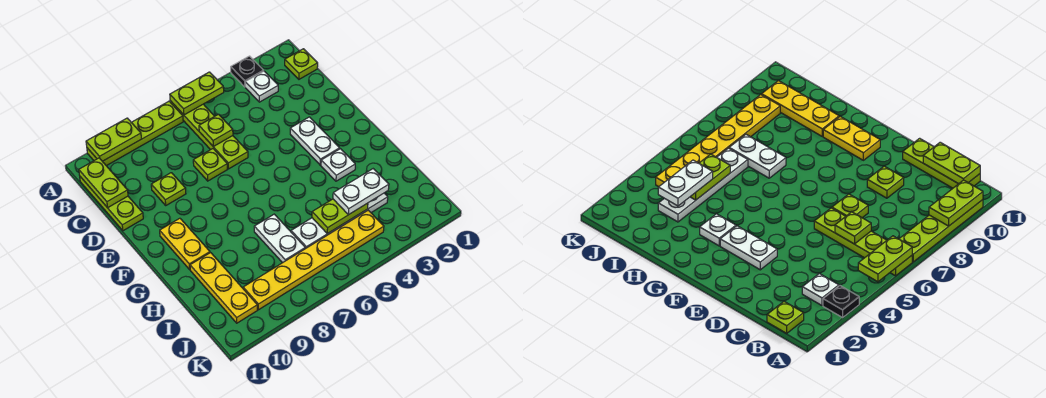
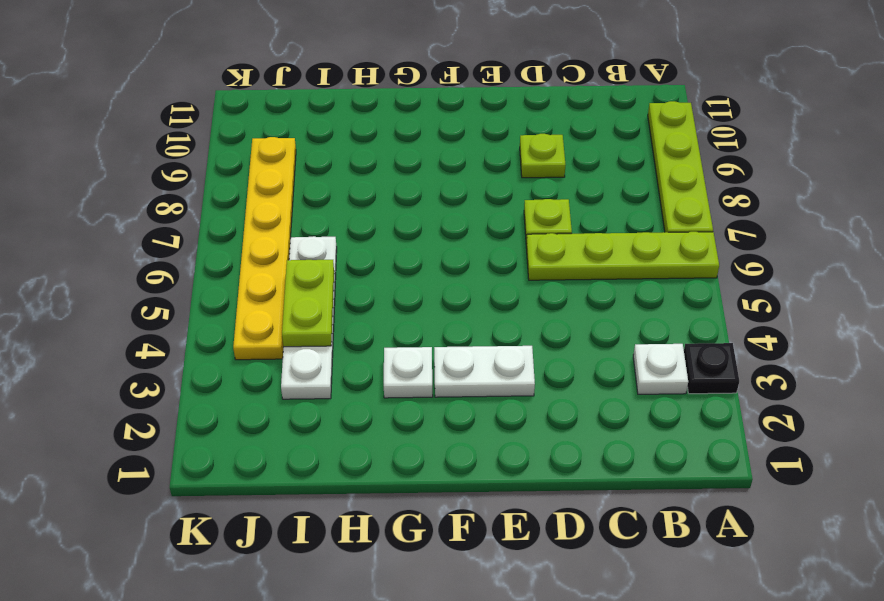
none -> lime plate B1 level 1
none -> lime plate B11:D11 level 1
none -> yellow plate F10:G10 level 1

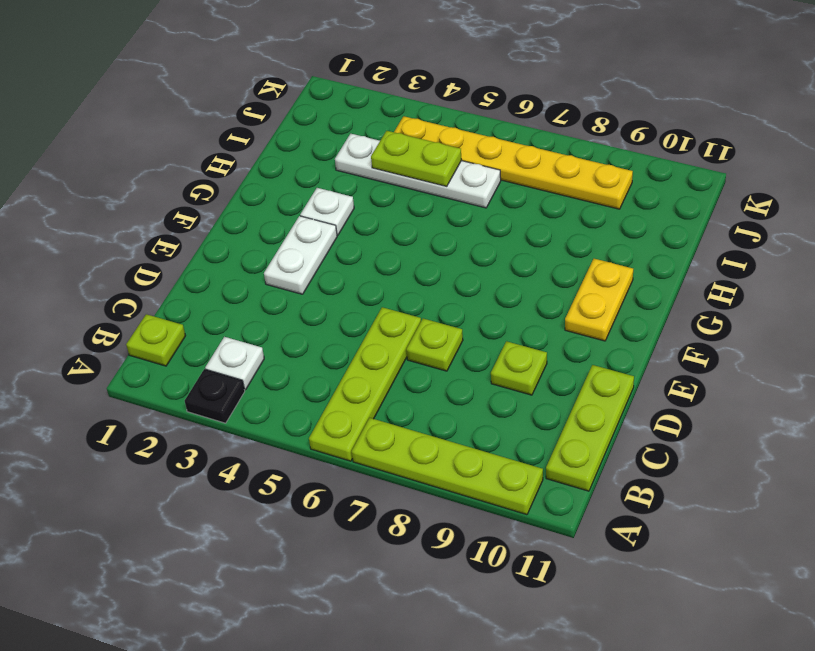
none -> white plate H7:I7 level 1
none -> yellow plate H10:J10 level 1
none -> lime plate A5:A6 level 2

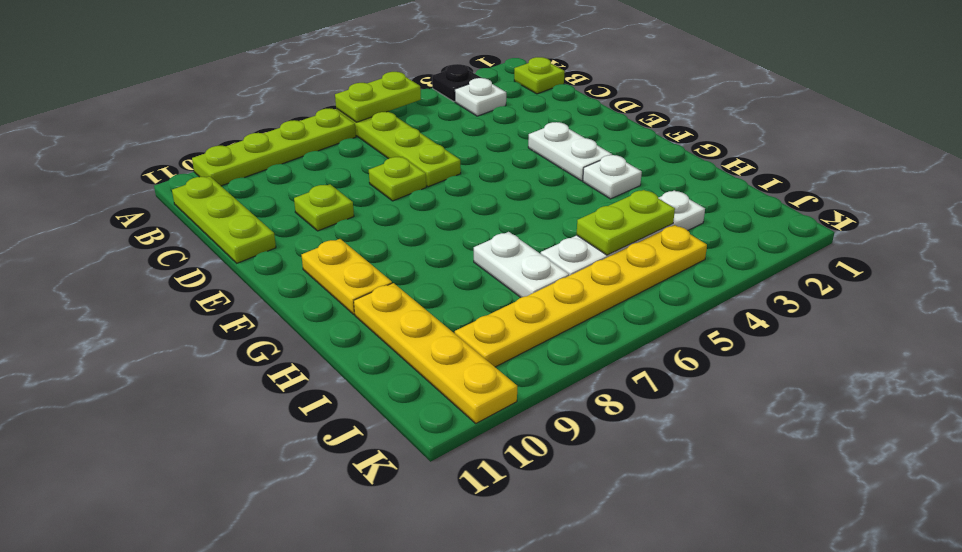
yellow plate H10:K10 level 1 -> yellow plate H10:J10 level 1
none -> lime plate A9:A10 level 2
none -> lime plate B11:C11 level 2
none -> lime plate C6 level 2

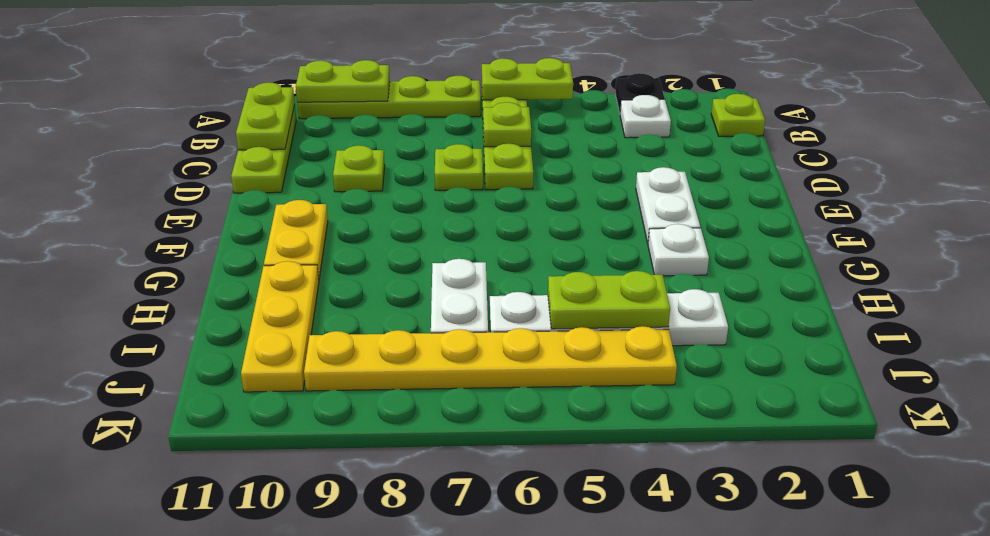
none -> white plate I3:I4 level 3

